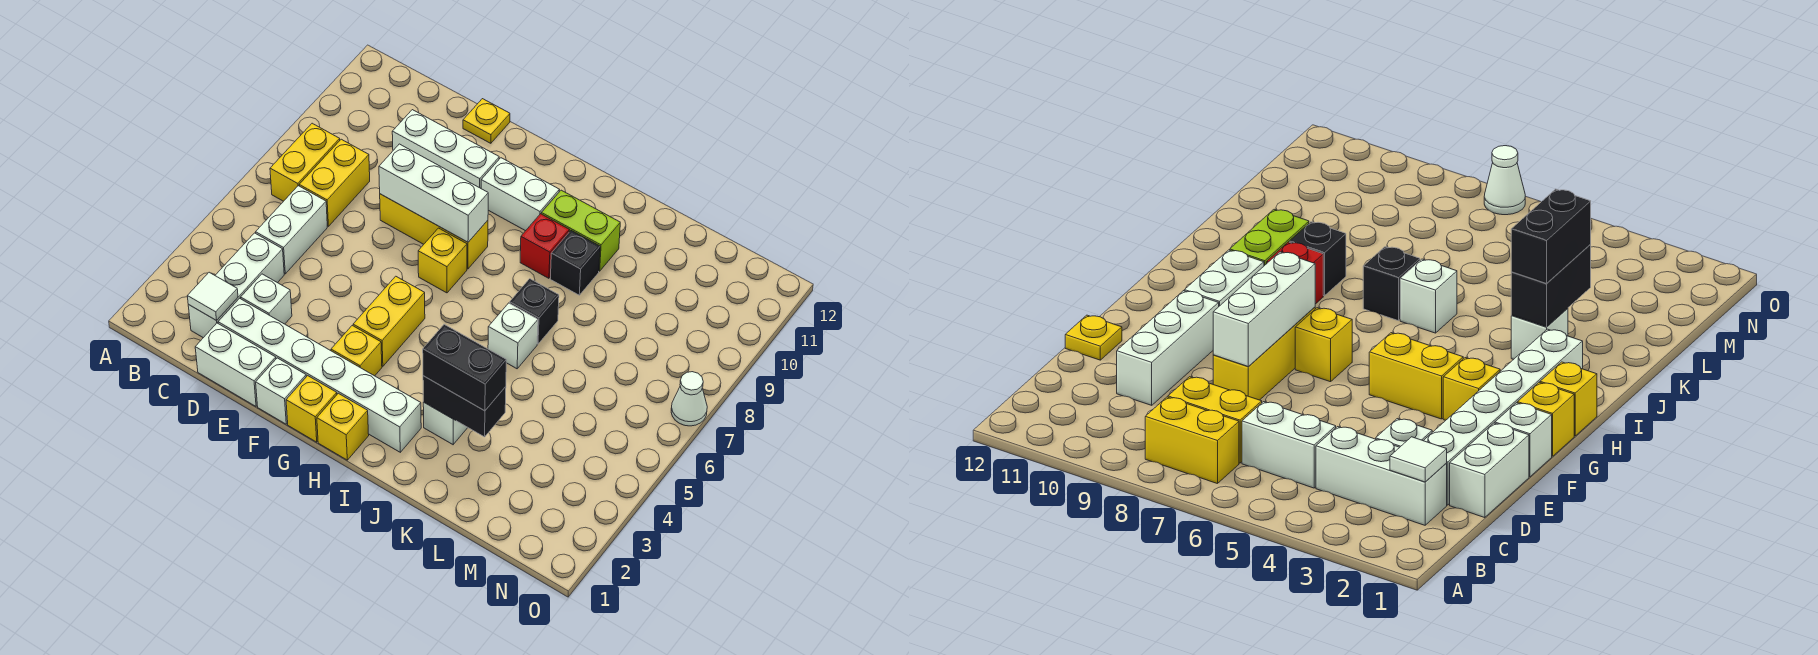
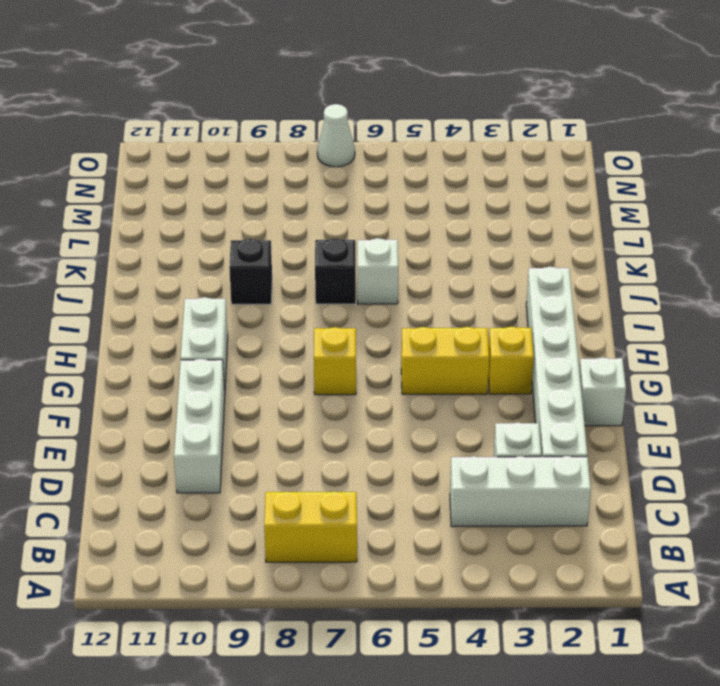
none -> white brick C5:C6 level 1
none -> yellow brick C7:C8 level 1
none -> white brick D1:E1 level 1

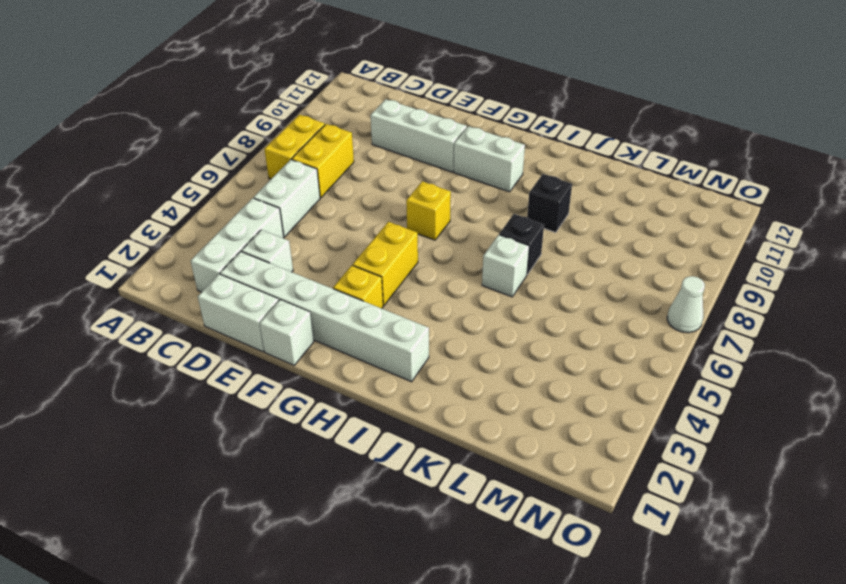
none -> yellow brick E8:G8 level 1
none -> yellow plate E12 level 1
none -> yellow brick G1 level 1

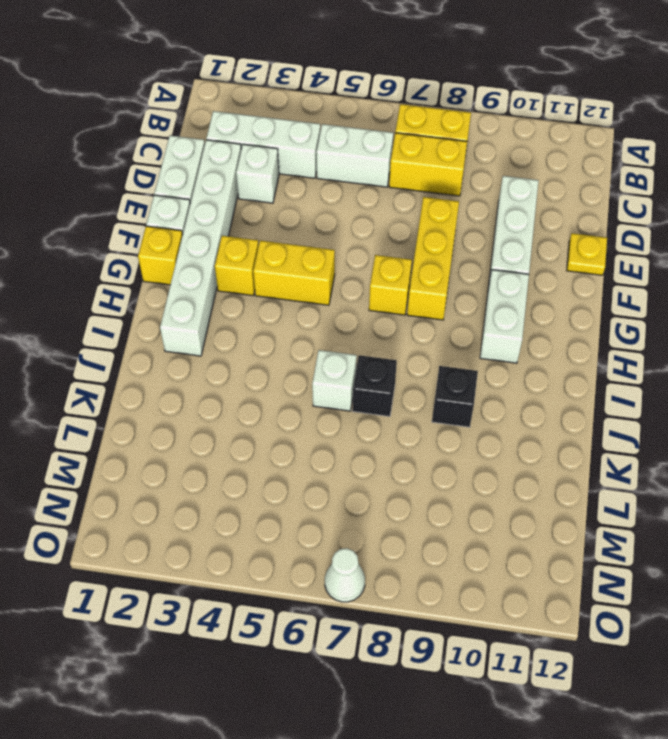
none -> yellow brick H1 level 1
none -> red brick I9 level 1
none -> lime brick I10:J10 level 1

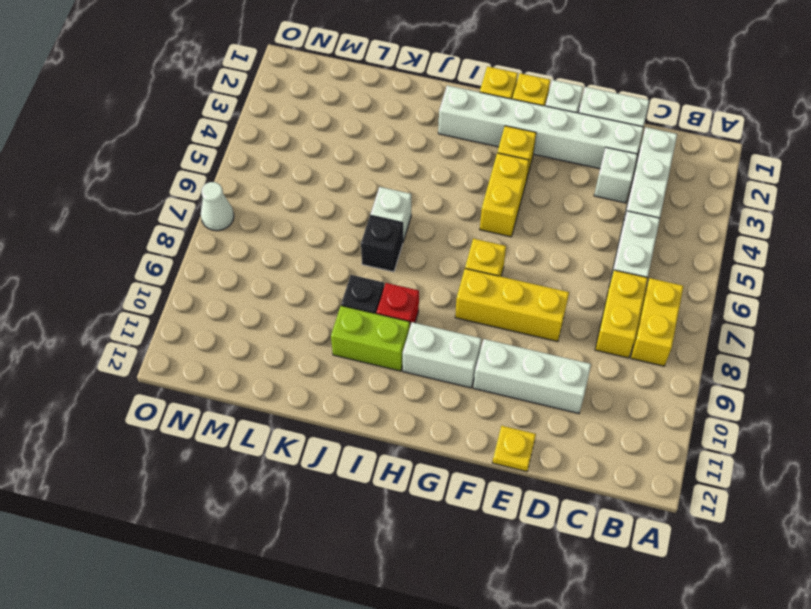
none -> white brick J3 level 1
none -> white tile C2 level 2
none -> white brick E8:G8 level 2

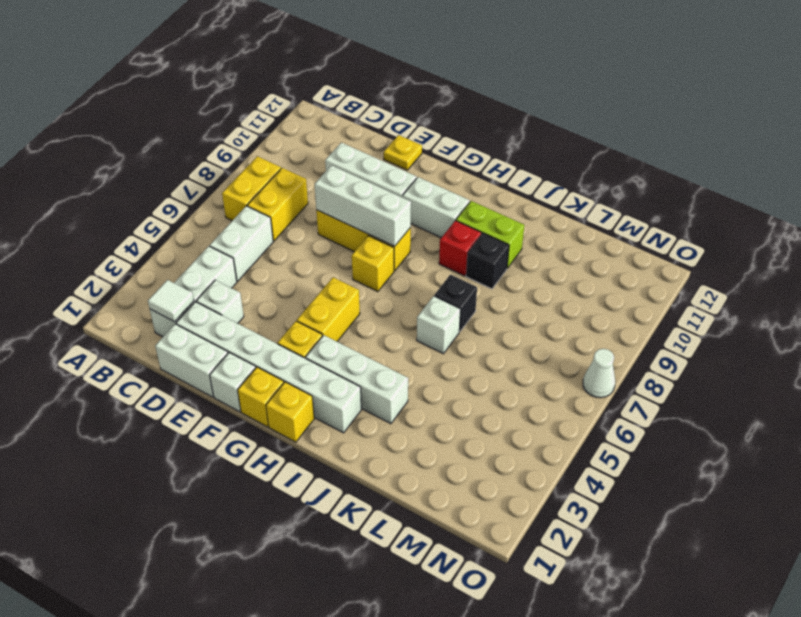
white brick H3:J3 level 1 -> white brick J3 level 1
none -> black brick J3:K3 level 2
none -> black brick J3:K3 level 3

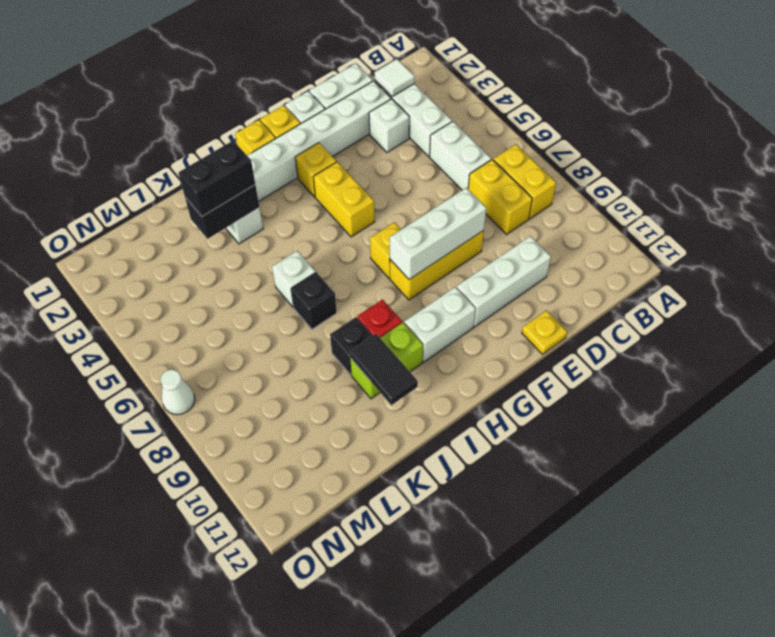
black tile J10:J11 level 2 -> none

